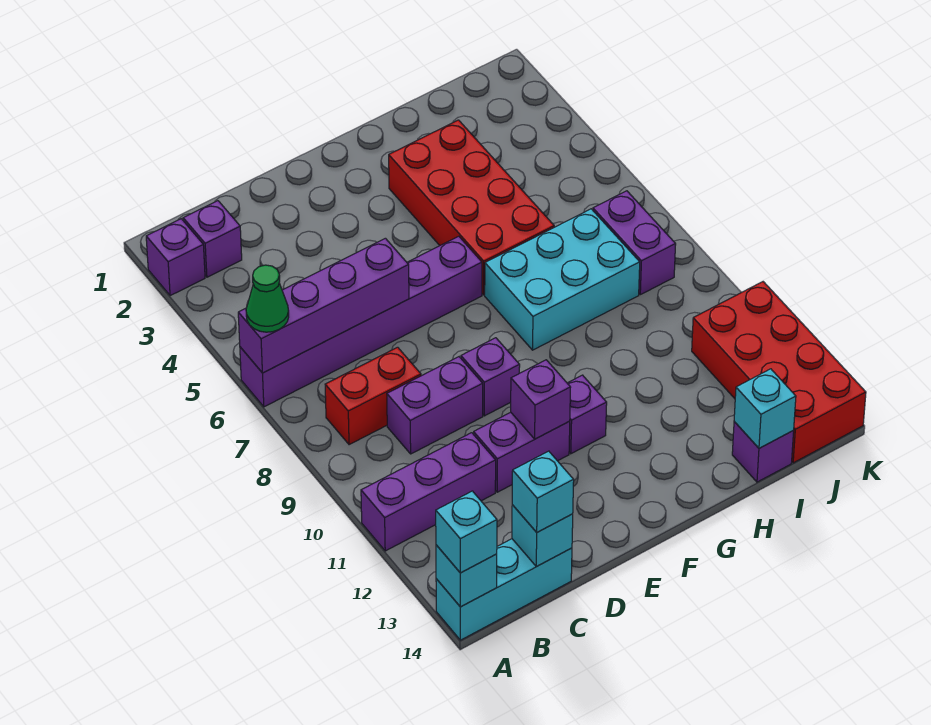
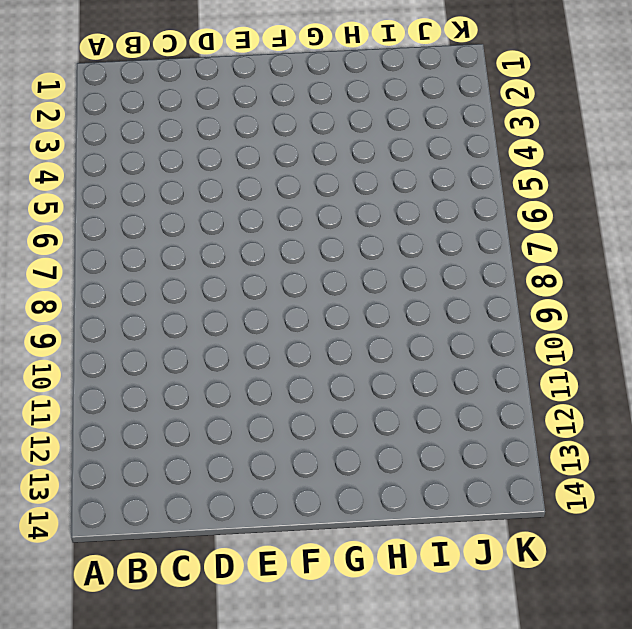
none -> purple brick A2 level 1
none -> purple brick A6:F6 level 1
none -> purple brick A11:C11 level 1

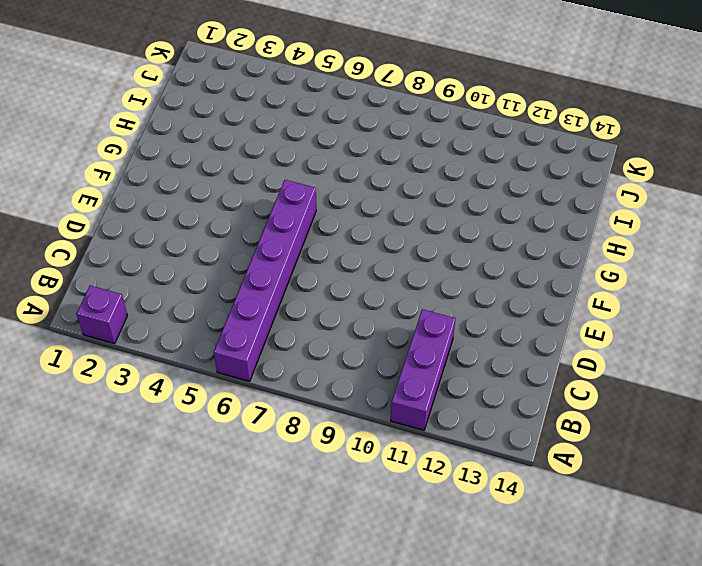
none -> cyan brick A14:C14 level 1
none -> purple brick B2 level 1
none -> red brick B8:C8 level 1

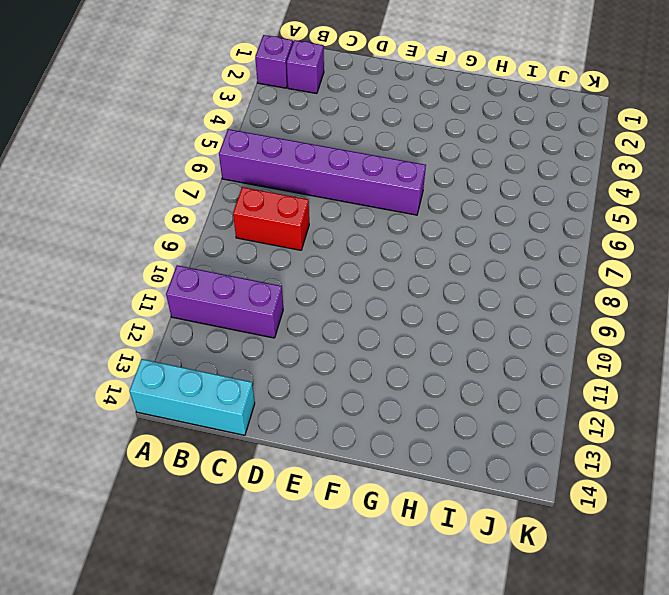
none -> purple brick C9:D9 level 1
none -> purple brick D11:E11 level 1
none -> purple brick E9 level 1

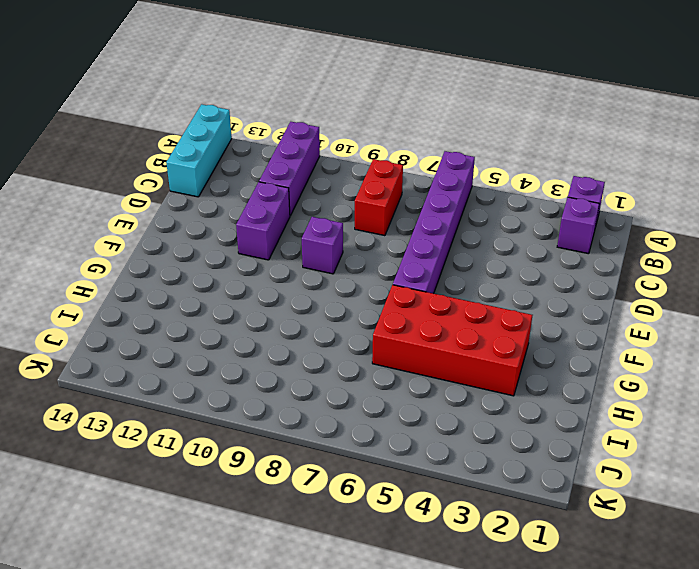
none -> purple brick C9:D9 level 1
none -> purple brick F11 level 1
none -> cyan brick G7:I8 level 1

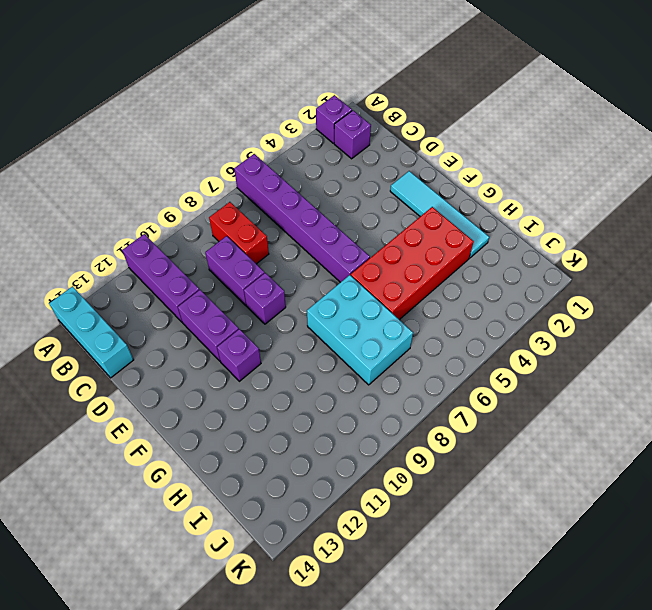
cyan tile E2:H2 level 1 -> none
none -> purple brick I14 level 1
none -> purple brick J7:J8 level 1
none -> red brick J11:K14 level 1

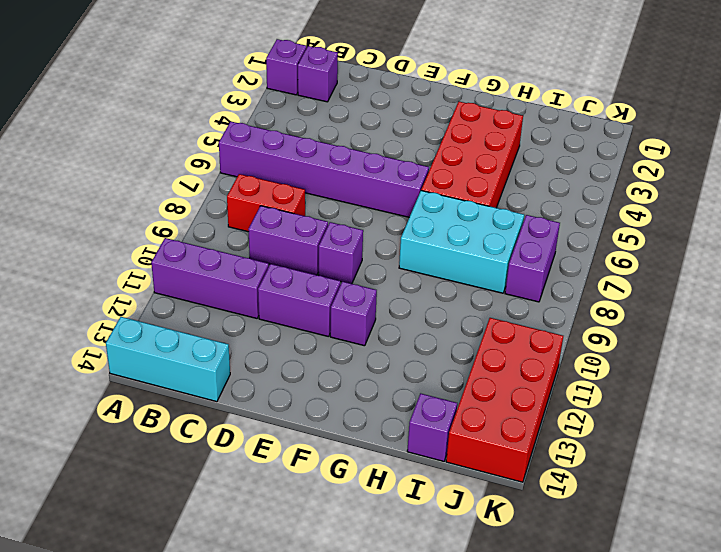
none -> purple brick A6:D6 level 2
none -> cyan brick A14 level 2
none -> cyan brick C14 level 2

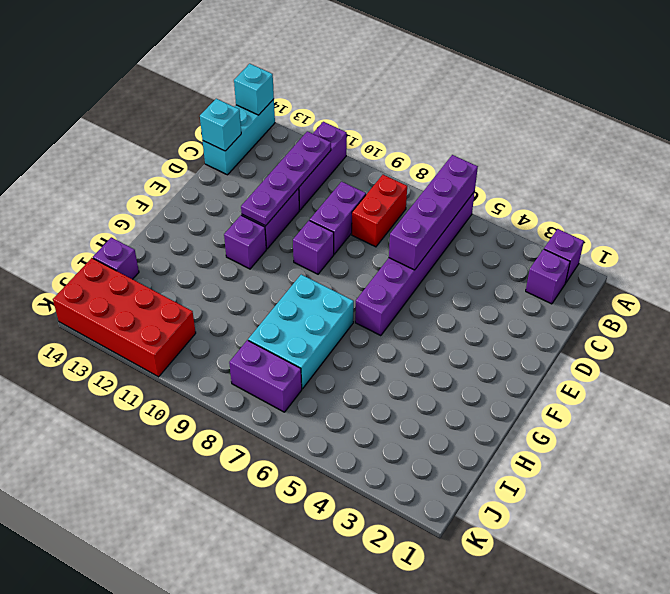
purple plate B11:E11 level 2 -> purple brick E11 level 2
none -> red brick G3:H6 level 1
none -> cyan brick I14 level 2
none -> green cone A6 level 3

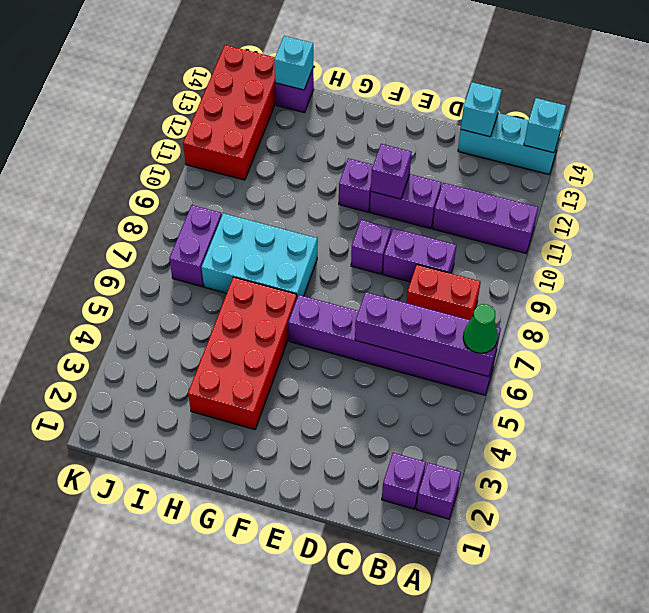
none -> cyan brick A14 level 3
none -> cyan brick C14 level 3

